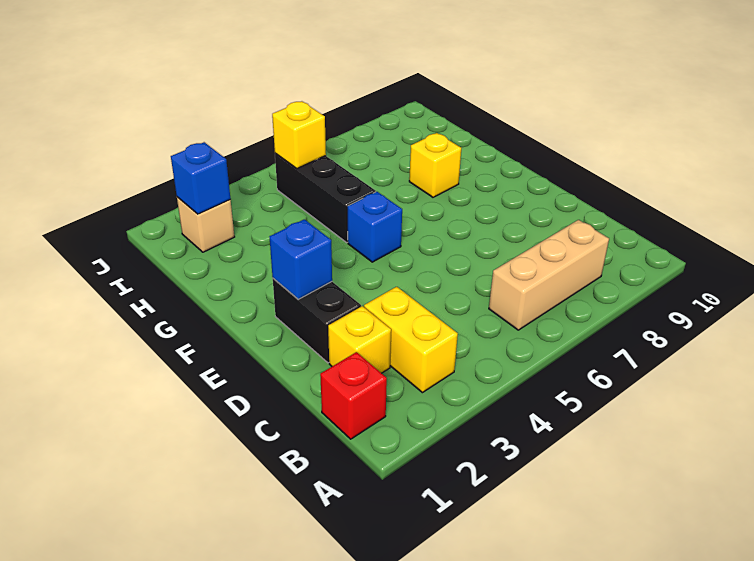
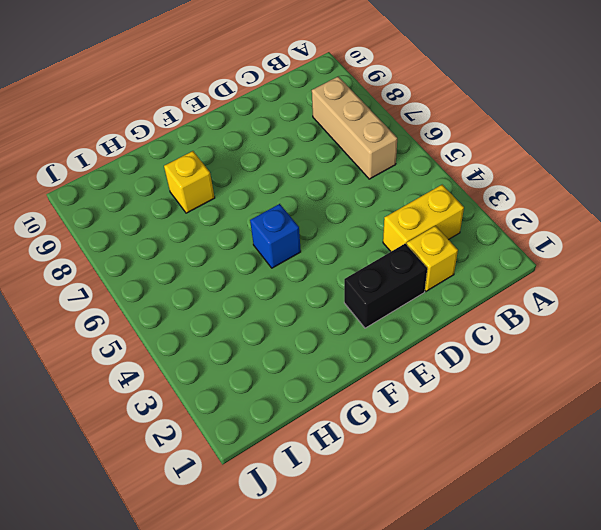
none -> red brick B1 level 1
none -> black brick G5:I5 level 1
none -> tan brick I2 level 1

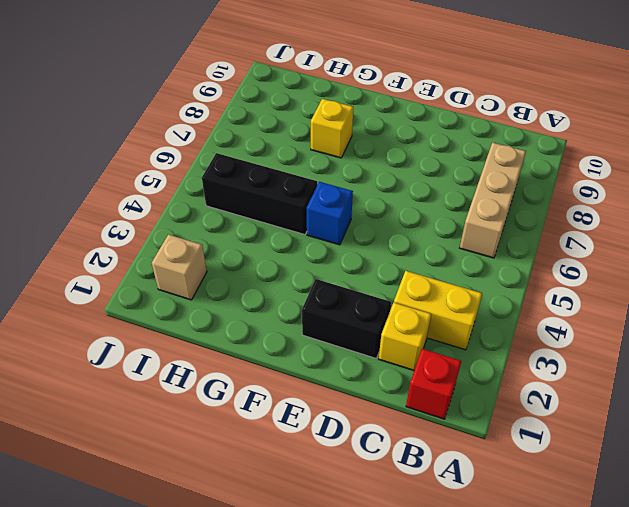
none -> blue brick E2 level 2
none -> blue brick I2 level 2
none -> yellow brick I5 level 2

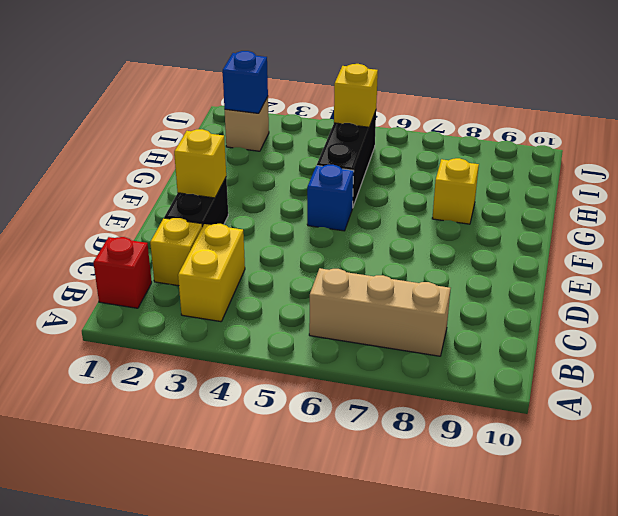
yellow brick E2 level 2 -> blue brick E2 level 2

